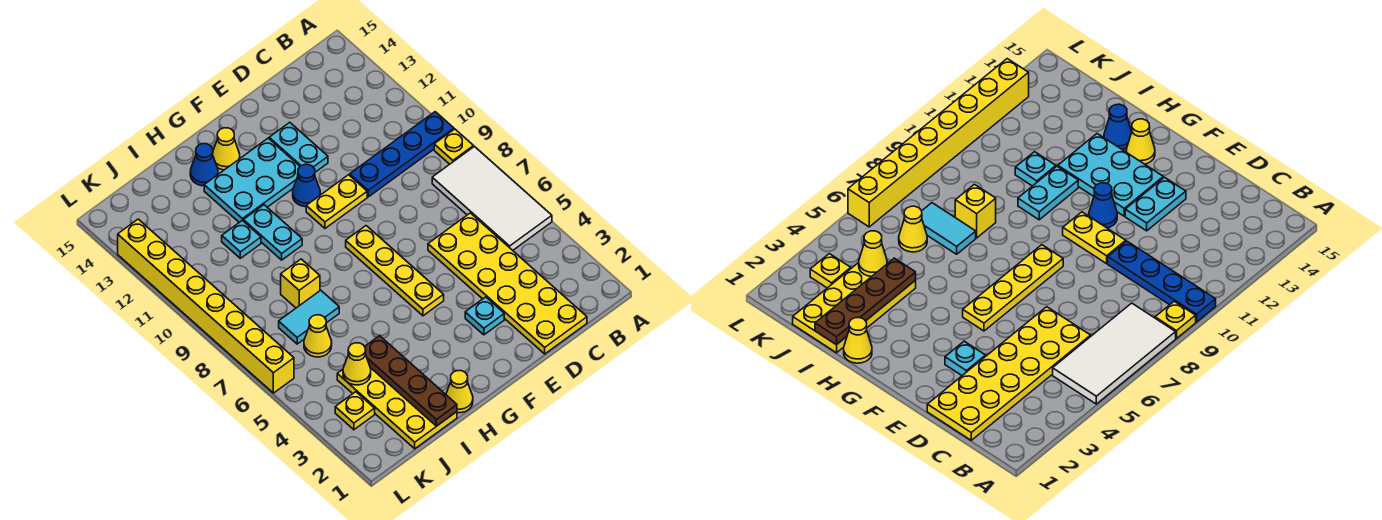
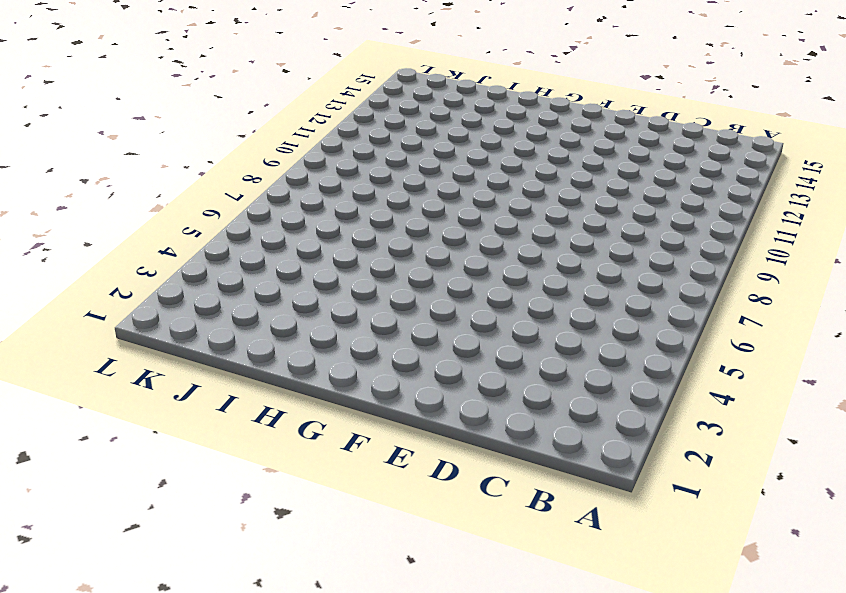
none -> white tile A5:B8 level 1
none -> yellow plate A9 level 1
none -> blue plate A10:D10 level 1

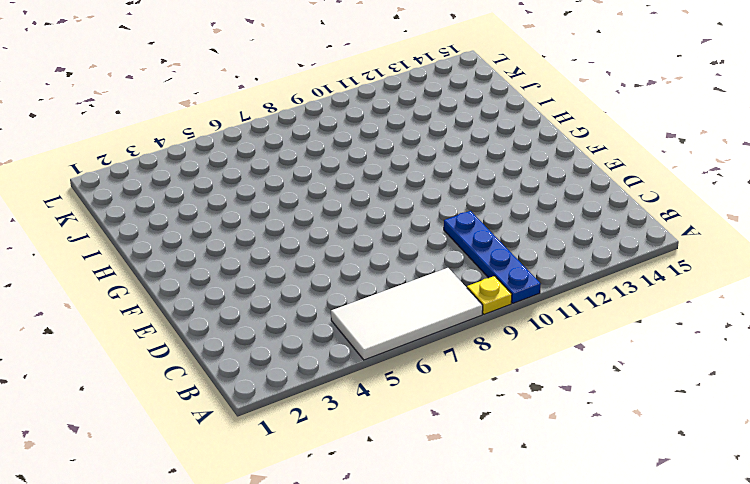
none -> yellow plate C1:D6 level 1
none -> cyan plate E3 level 1
none -> yellow plate E10:F10 level 1

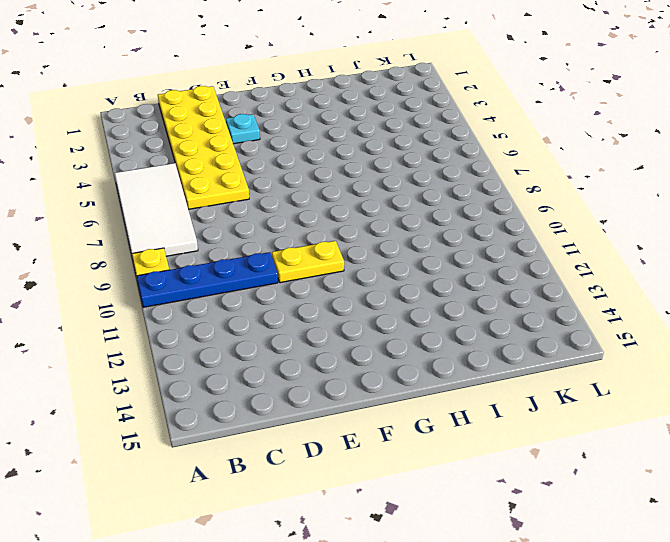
none -> cyan plate E12:E13 level 1
none -> yellow plate F5:F8 level 1
none -> blue cone F11 level 1

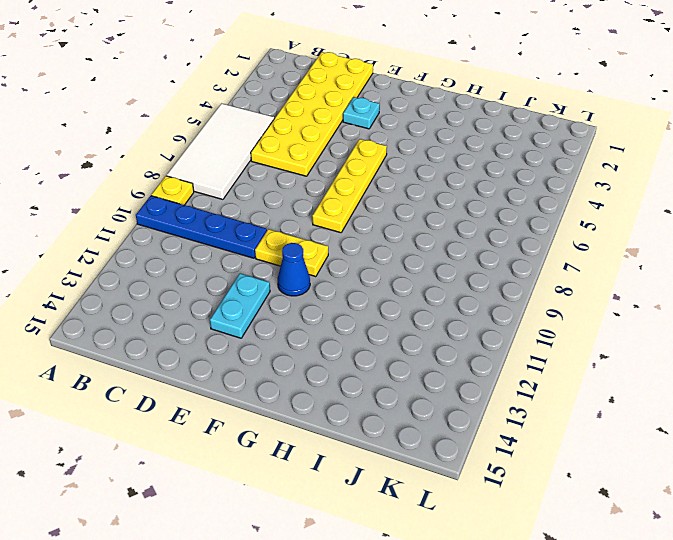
none -> cyan plate F12:H13 level 1
none -> yellow cone G14 level 1
none -> yellow cone H1 level 1

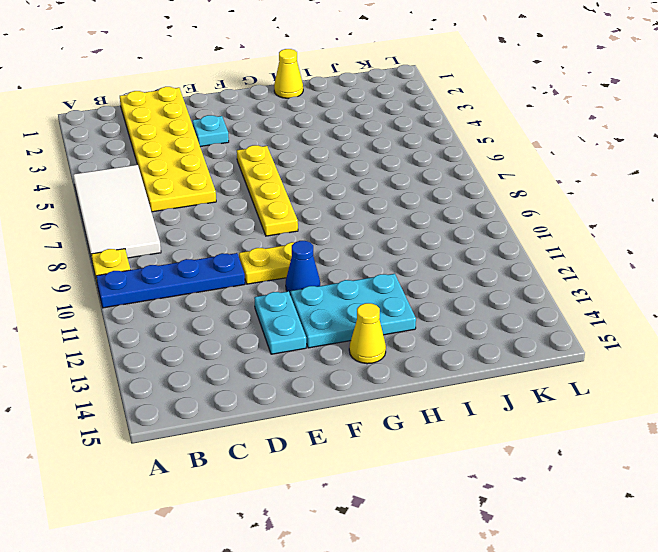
none -> cyan plate H10:H11 level 1
none -> blue cone H14 level 1
none -> yellow plate I1:J4 level 1

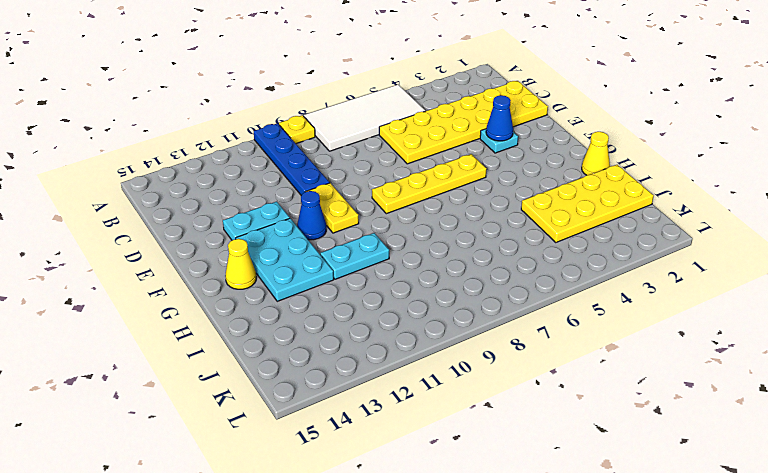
blue cone E3 level 2 -> blue cone H14 level 1
none -> cyan tile I7:J7 level 1
none -> yellow brick I8 level 1
none -> cyan plate I11 level 1

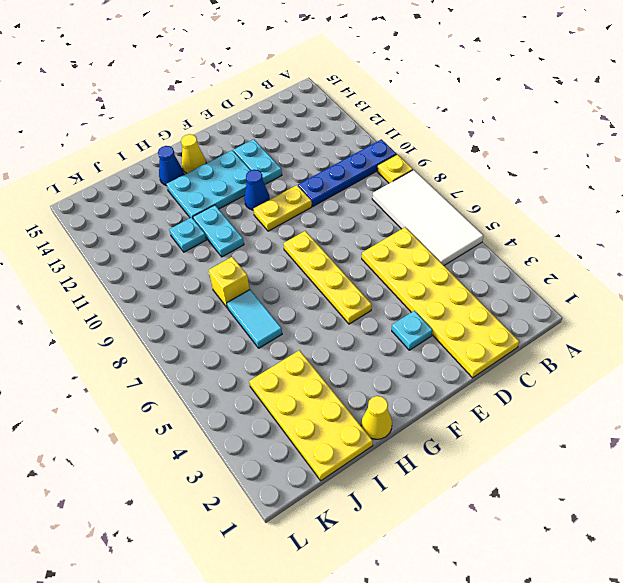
cyan tile I6:I7 level 1 -> cyan tile I7:J7 level 1
none -> yellow cone J6 level 1
none -> yellow plate K3 level 1
none -> yellow brick L6:L13 level 1

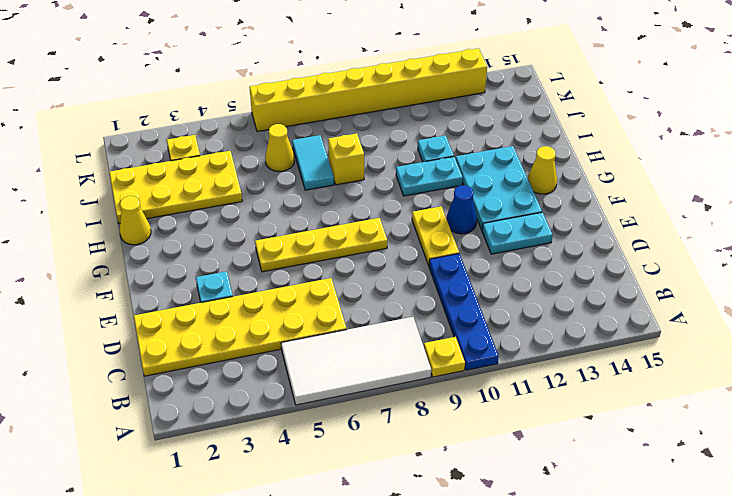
none -> blue cone H14 level 1
none -> brown plate I1:I4 level 2
none -> yellow cone J4 level 2

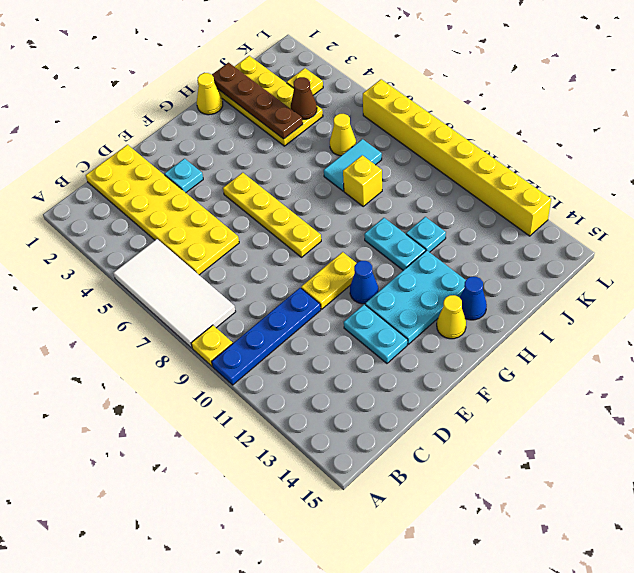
brown cone J4 level 2 -> yellow cone J4 level 2

